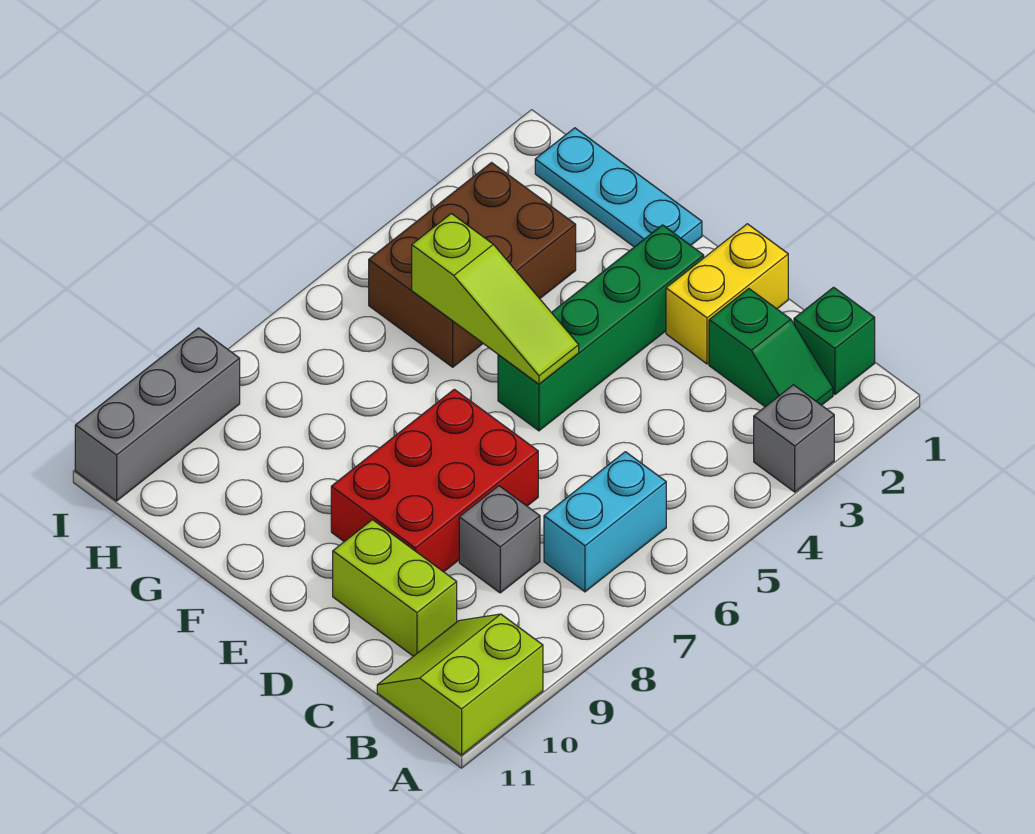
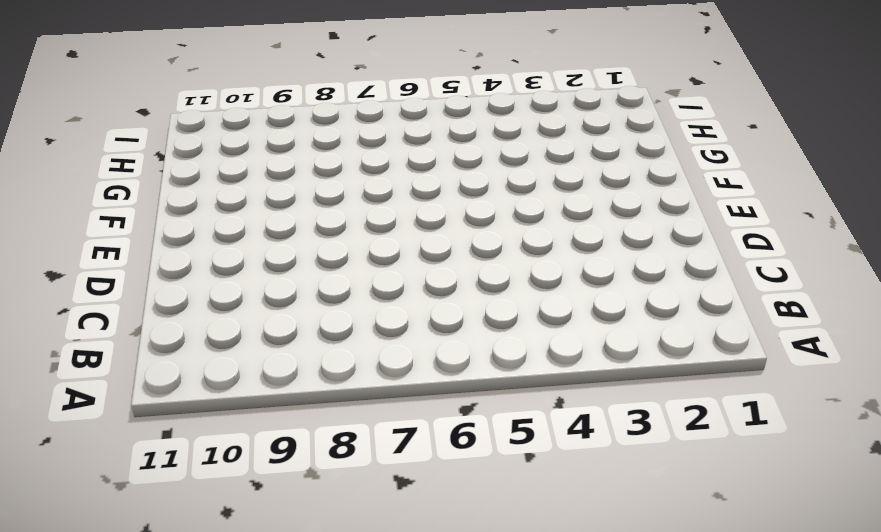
none -> grey brick A3 level 1
none -> lime slope A10:B11 level 1 top A
none -> green brick B1 level 1

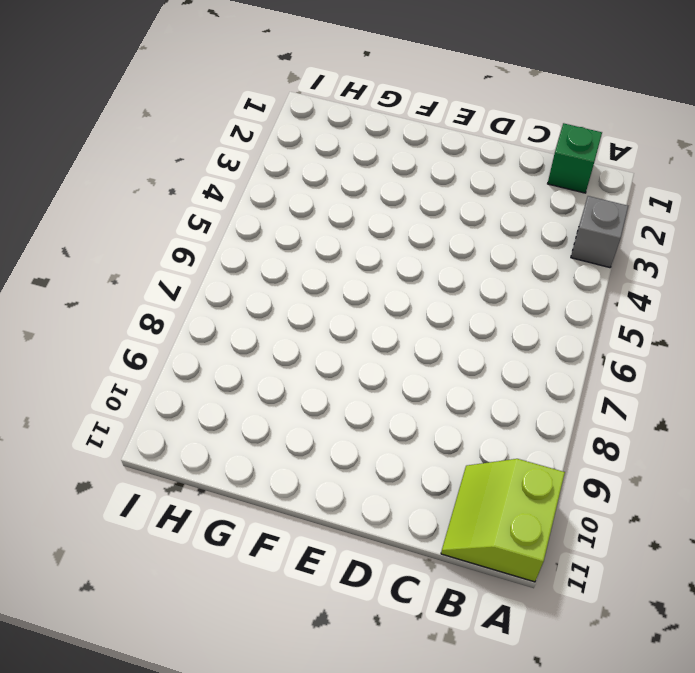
none -> green slope B2:C2 level 1 top C
none -> cyan brick B6:B7 level 1
none -> grey brick C8 level 1

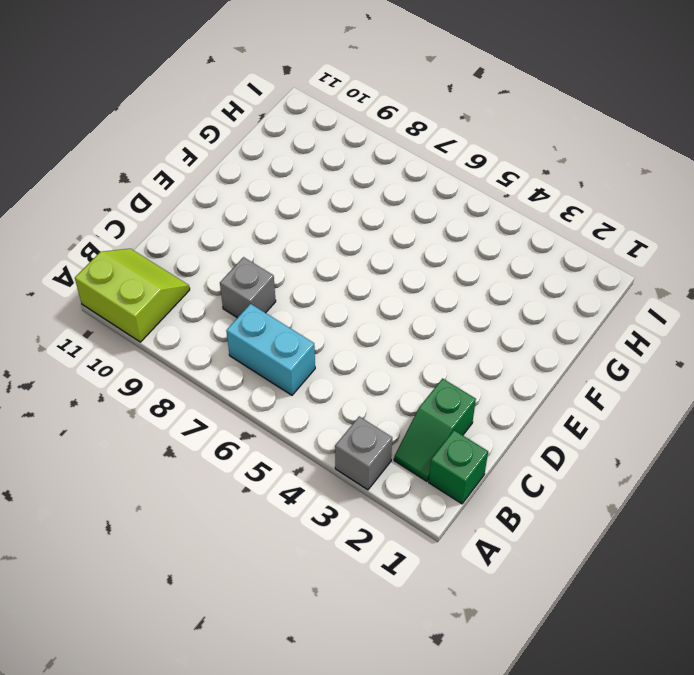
none -> lime brick C10:D10 level 1
none -> yellow brick D1:D2 level 1
none -> red brick D7:E9 level 1

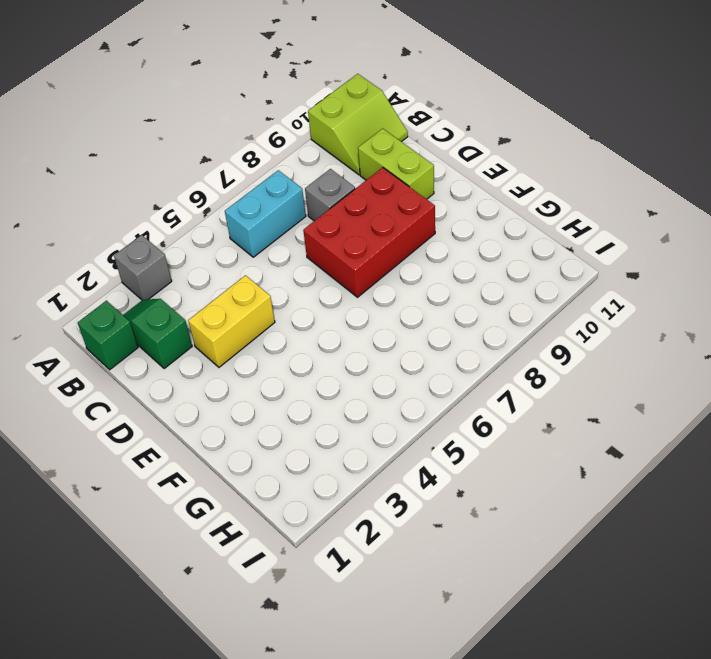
yellow brick D3:D4 level 1 -> yellow brick D1:D2 level 1
none -> green brick E2:E5 level 1
none -> cyan plate F1:H1 level 1
none -> brown brick G3:H5 level 1

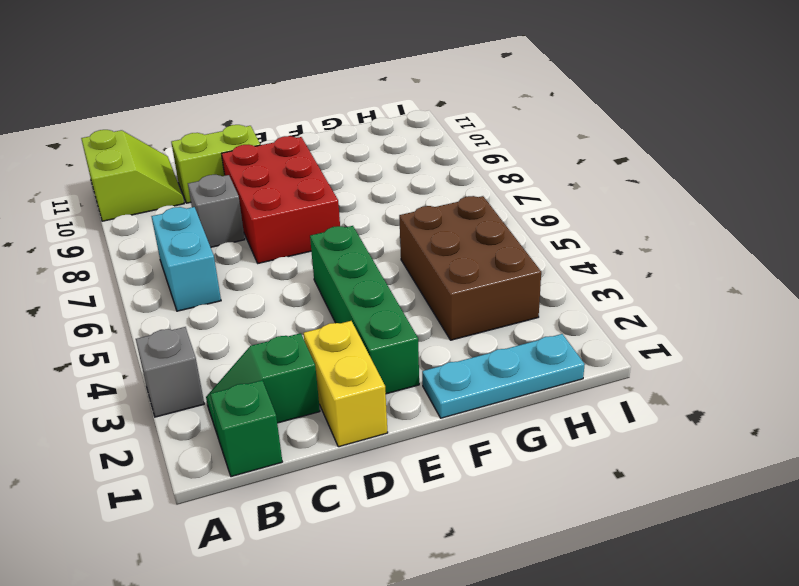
none -> grey brick I9:I11 level 1
none -> lime slope E5:G5 level 2 top G

